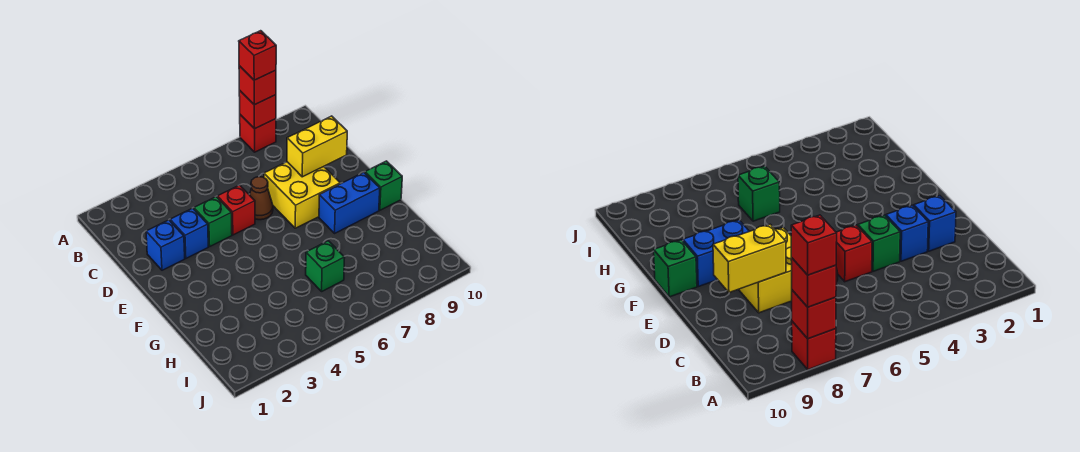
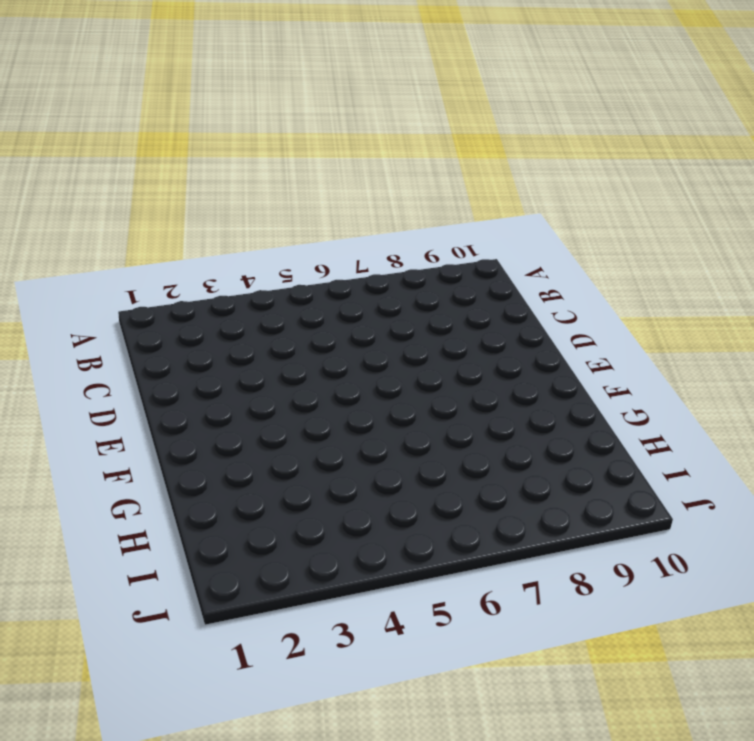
none -> red brick A8 level 1
none -> blue brick D2 level 1
none -> blue brick D3 level 1

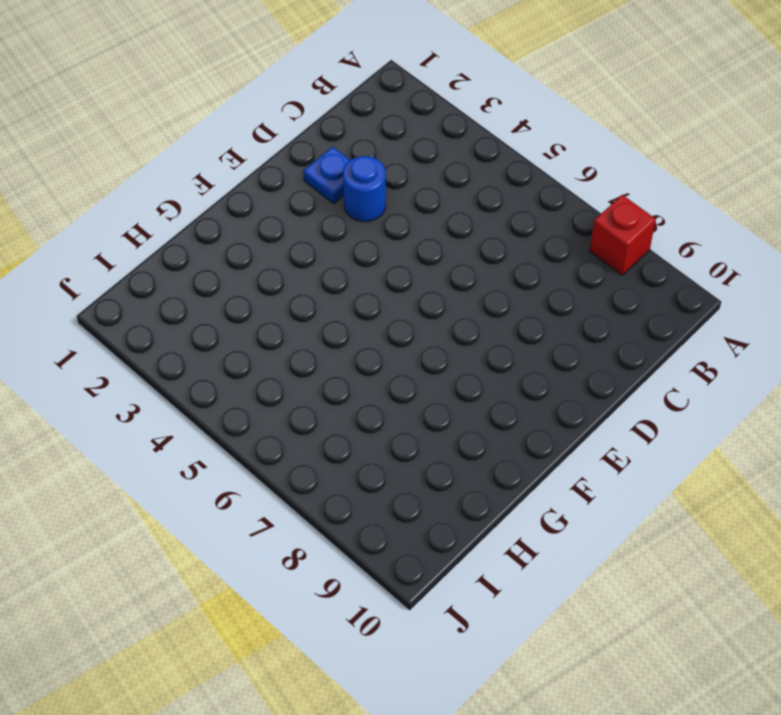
blue plate D2 level 1 -> blue brick D2 level 1
blue round brick D3 level 1 -> blue brick D3 level 1
none -> green brick D4 level 1
none -> red brick D5 level 1
none -> brown cone D6 level 1

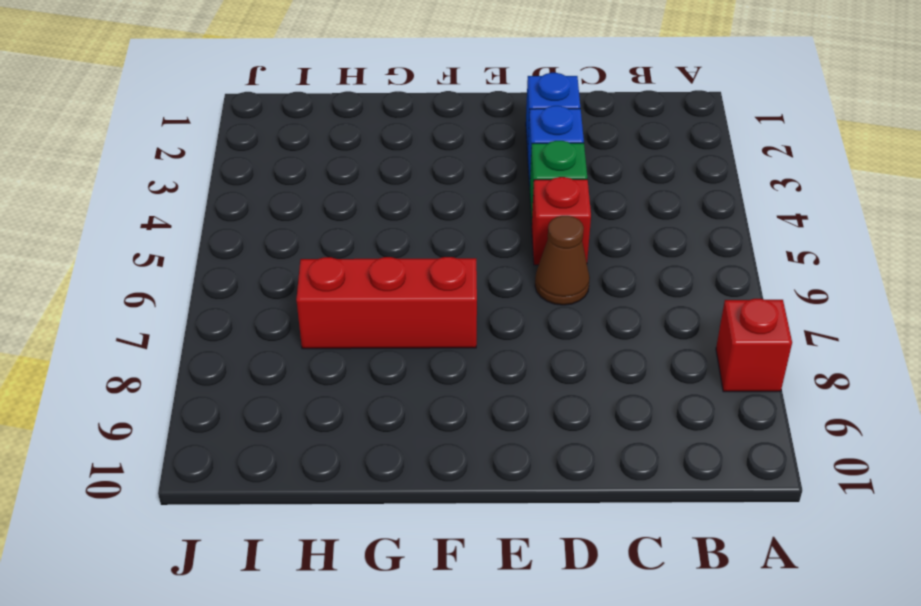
red brick F7:H7 level 1 -> none
none -> yellow brick D7:E8 level 1
none -> blue brick F8:F9 level 1
none -> green brick F10 level 1

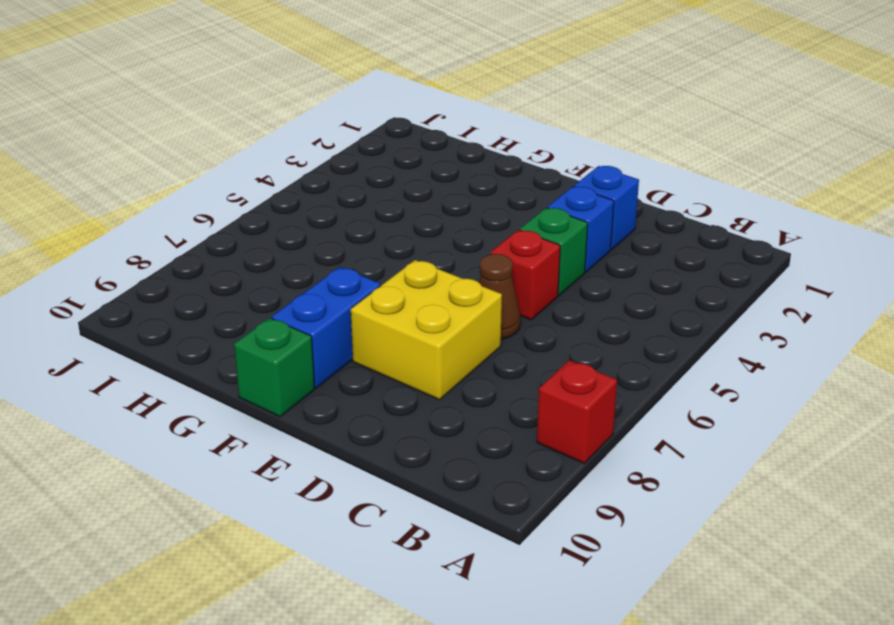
none -> green brick H6 level 1
none -> red brick A8 level 2
none -> yellow brick D8:D9 level 2

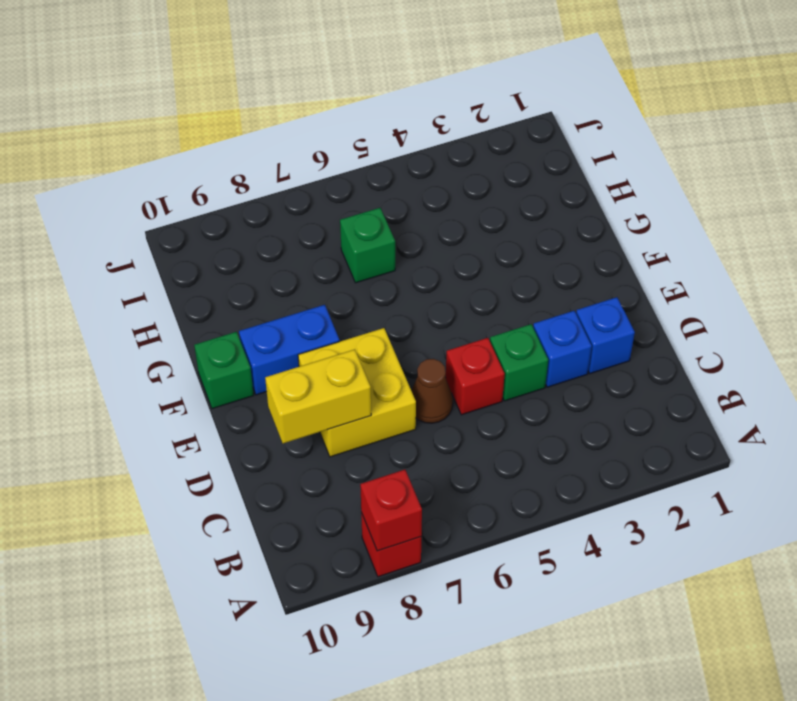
none -> red brick A8 level 3
none -> red brick A8 level 4

